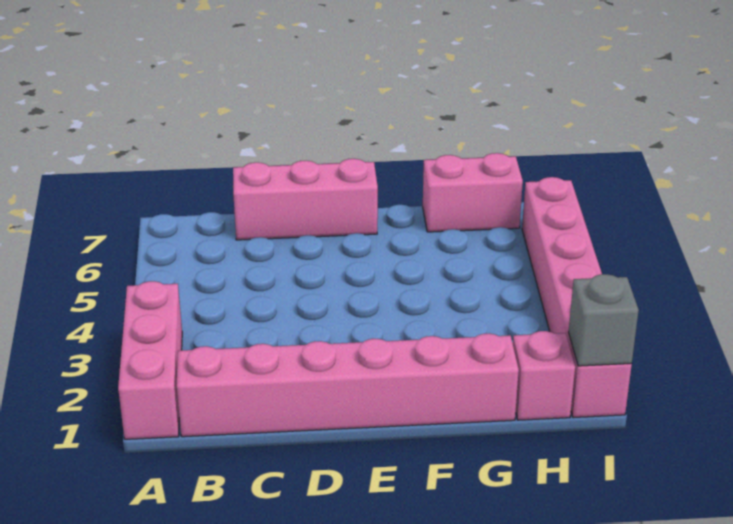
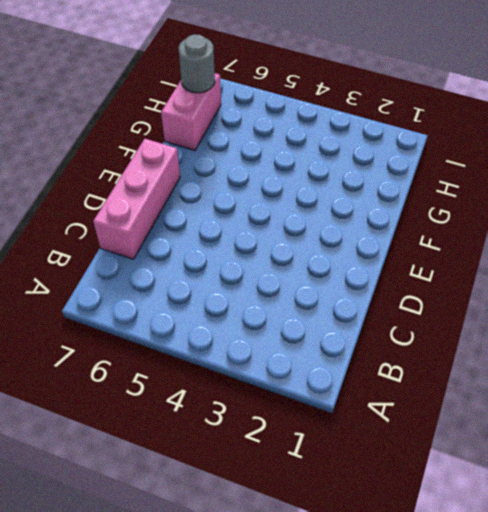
grey round brick H7 level 2 -> none
none -> pink brick A1:A3 level 1
none -> pink brick B1:G1 level 1

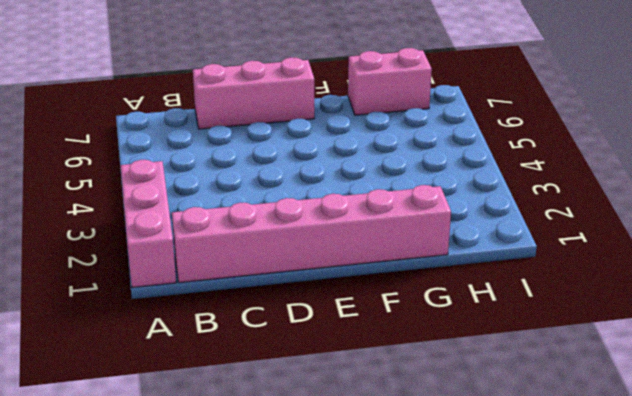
none -> pink brick H1 level 1
none -> pink brick I1:I6 level 1

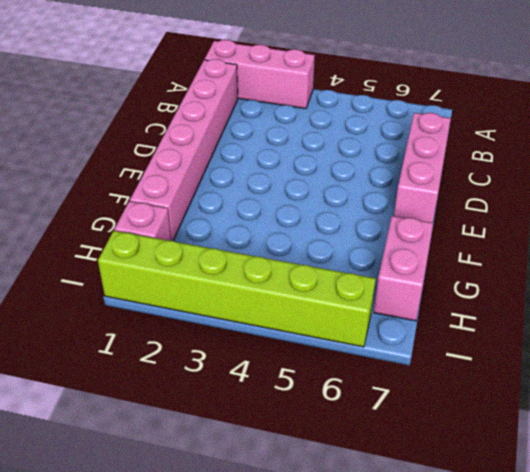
lime brick I1:I6 level 1 -> pink brick I1:I6 level 1
none -> grey brick I1 level 2

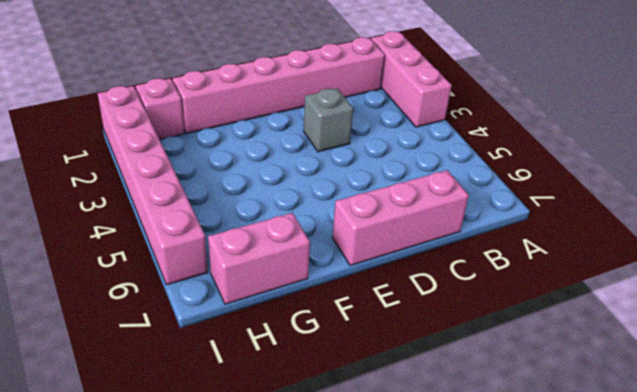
grey brick D3 level 1 -> grey brick I1 level 2

